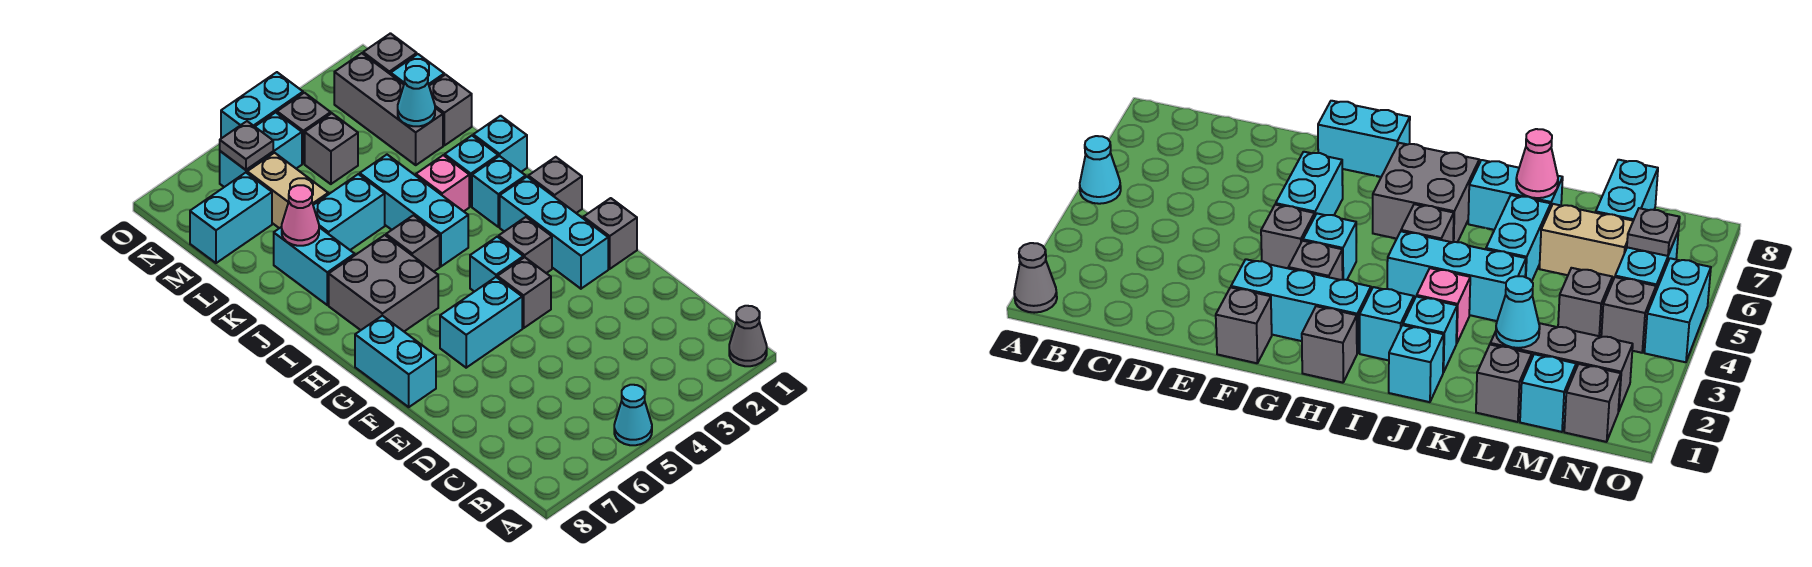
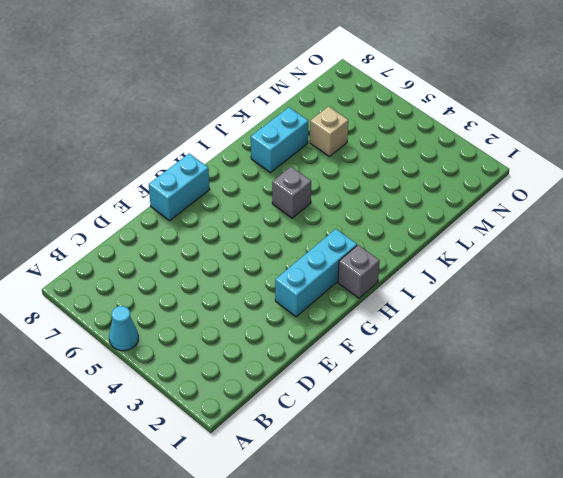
tan brick L6 level 1 -> tan brick L6:M6 level 1
none -> grey cone A1 level 1
none -> grey brick F1 level 1
none -> grey brick F4 level 1
none -> cyan brick F5:F6 level 1

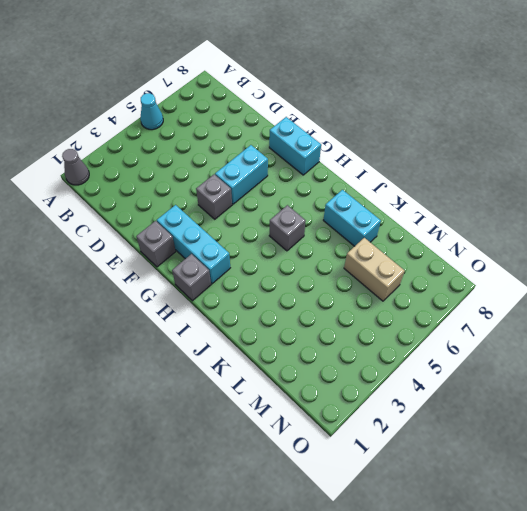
none -> grey brick G3 level 1
none -> cyan brick G4 level 1
none -> grey brick H6:I7 level 1
none -> cyan brick I2 level 1

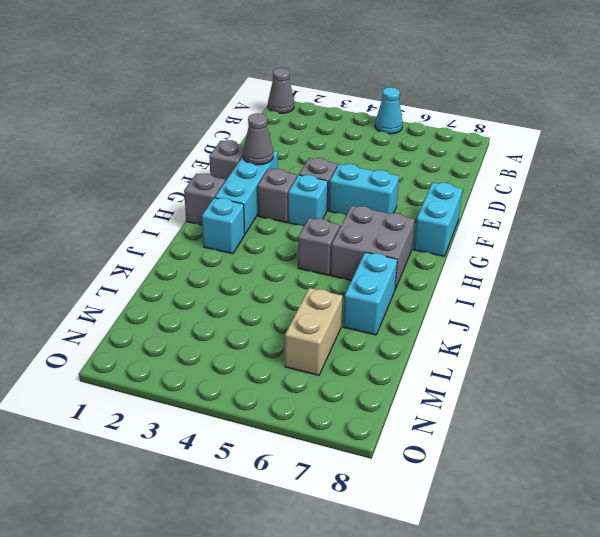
grey cone F2 level 2 -> none
none -> cyan brick I4:K4 level 1
none -> cyan brick J1 level 1
none -> cyan brick J2 level 1
none -> pink brick J3 level 1

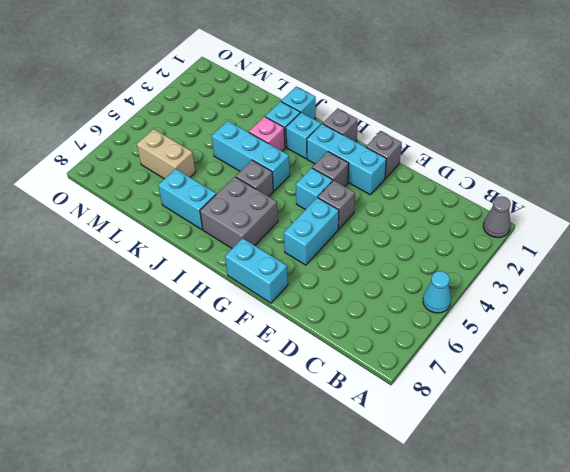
none -> cyan brick K5:K6 level 1
none -> grey brick L1 level 1
none -> grey brick L2:N2 level 1
none -> cyan brick M1 level 1

